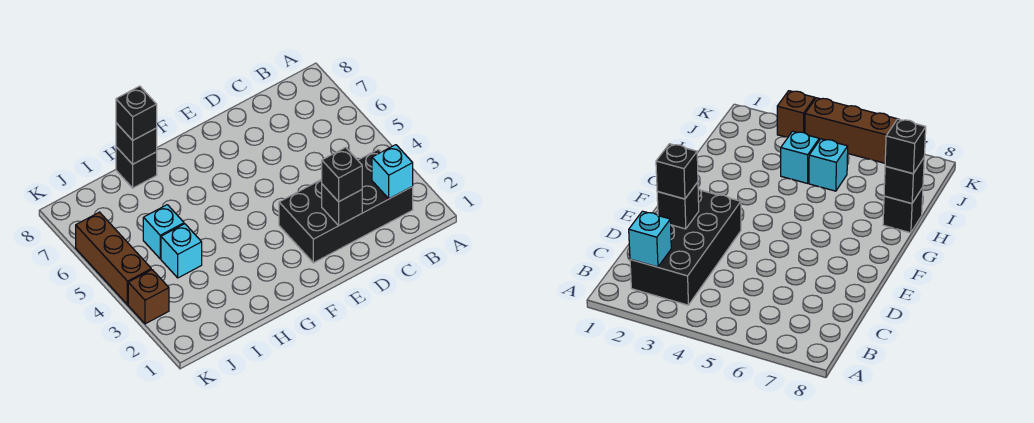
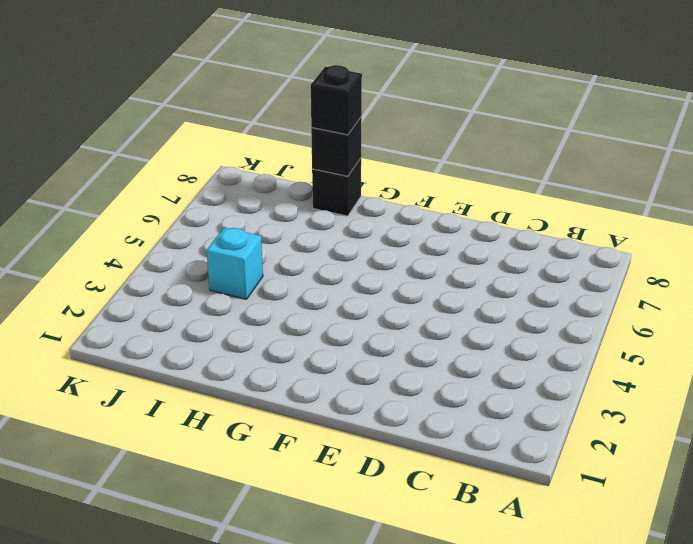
none -> black brick B2:E3 level 1
none -> cyan brick I5 level 1

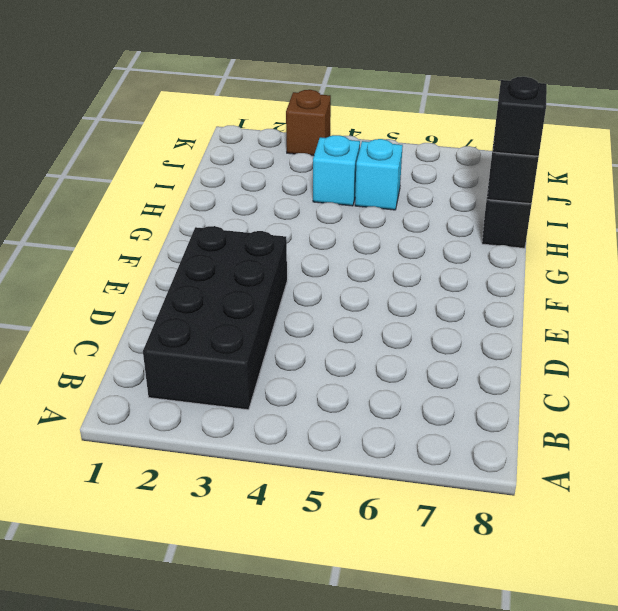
none -> brown brick K4:K6 level 1
none -> cyan brick B2 level 2

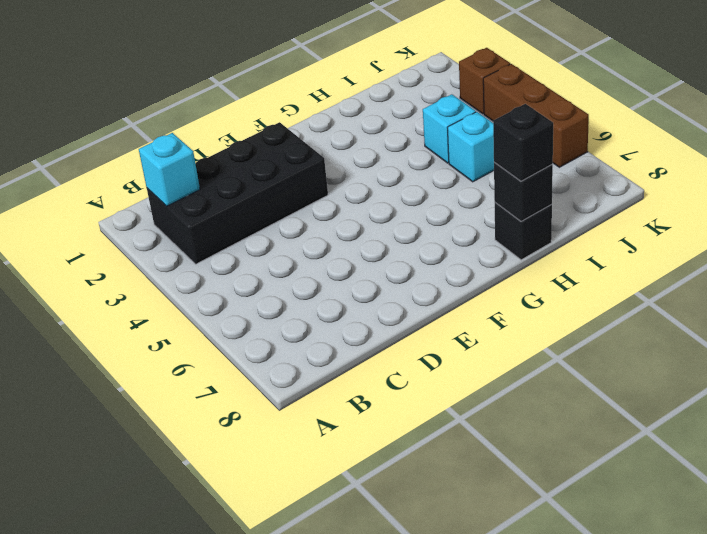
none -> black brick D2 level 2
none -> black brick D2 level 3

